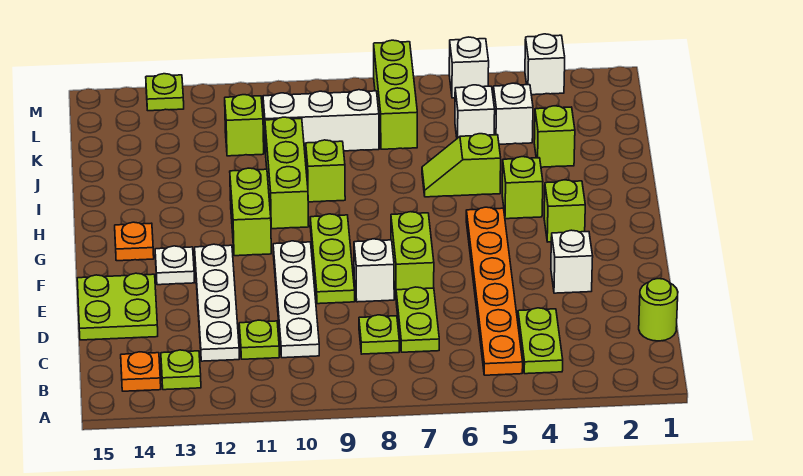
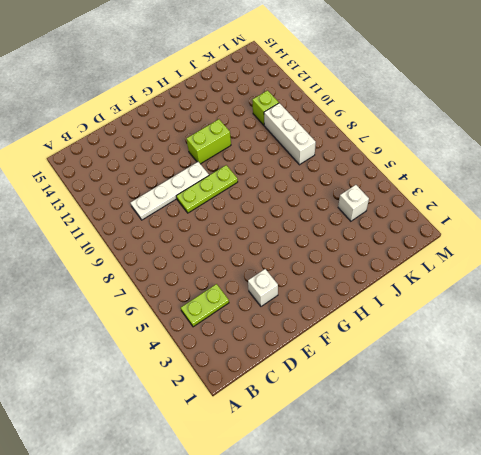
none -> orange plate B5:G5 level 1
none -> lime plate B13 level 1
none -> orange plate B14 level 1
none -> lime round brick C1 level 1

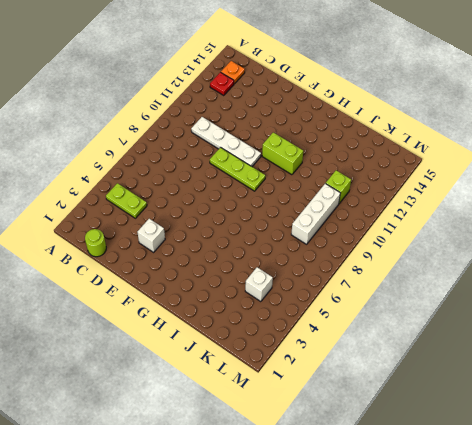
red plate B13 level 1 -> lime plate B13 level 1
none -> orange plate B5:G5 level 1
none -> lime plate C7:D7 level 1
none -> lime plate C8 level 1
none -> lime plate C11 level 1

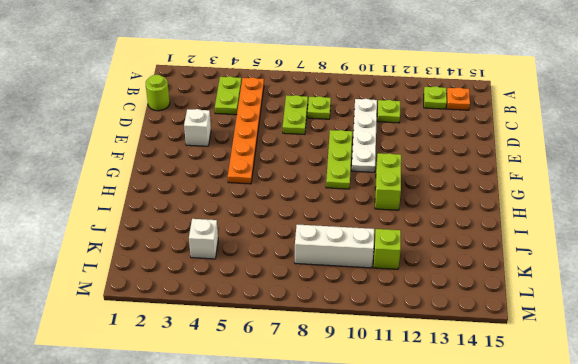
none -> white plate C12:F12 level 1
none -> lime plate D14:E15 level 1
none -> lime brick E7:F7 level 1
none -> white brick E8 level 1

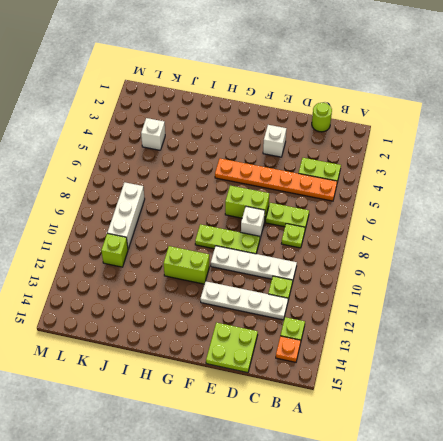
none -> white plate F13 level 1
none -> lime brick G3 level 1
none -> orange plate G14 level 1
none -> lime brick H4 level 1

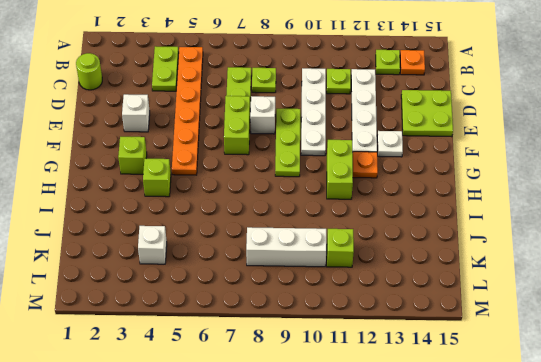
orange plate G12 level 1 -> orange plate G14 level 1
none -> lime brick H10:J10 level 1
none -> lime slope I5:I6 level 1 top 5
none -> lime brick I9 level 1
none -> lime brick J3 level 1

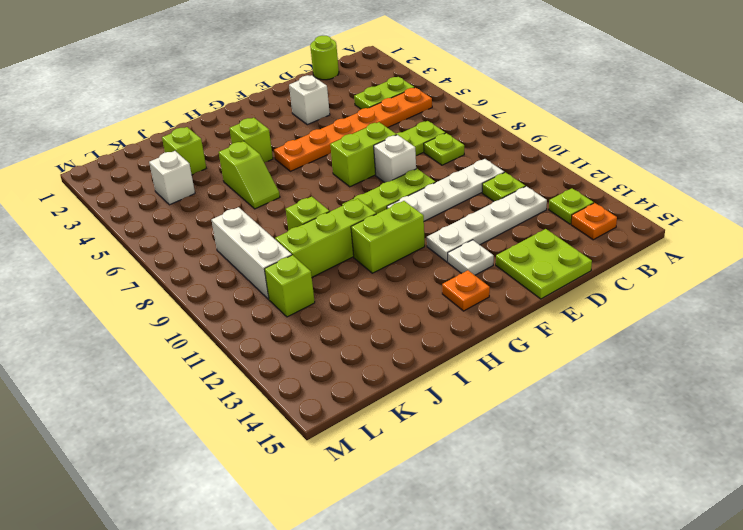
none -> lime brick G3 level 1
none -> white brick K5 level 1
none -> lime brick K7:M7 level 1
none -> white brick M3 level 1

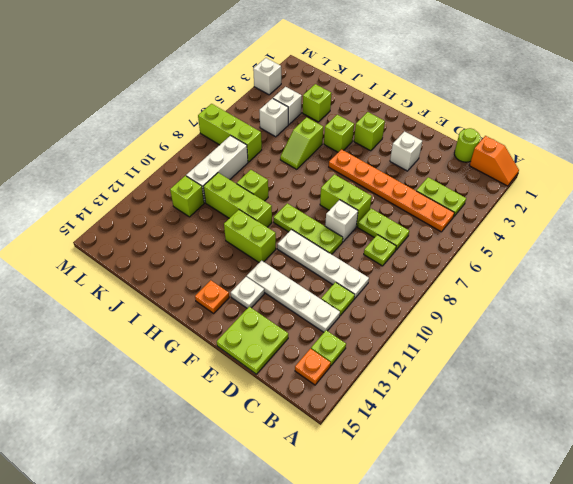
orange slope A1:B1 level 1 top B -> none
none -> white brick M5 level 1
none -> lime plate M13 level 1

